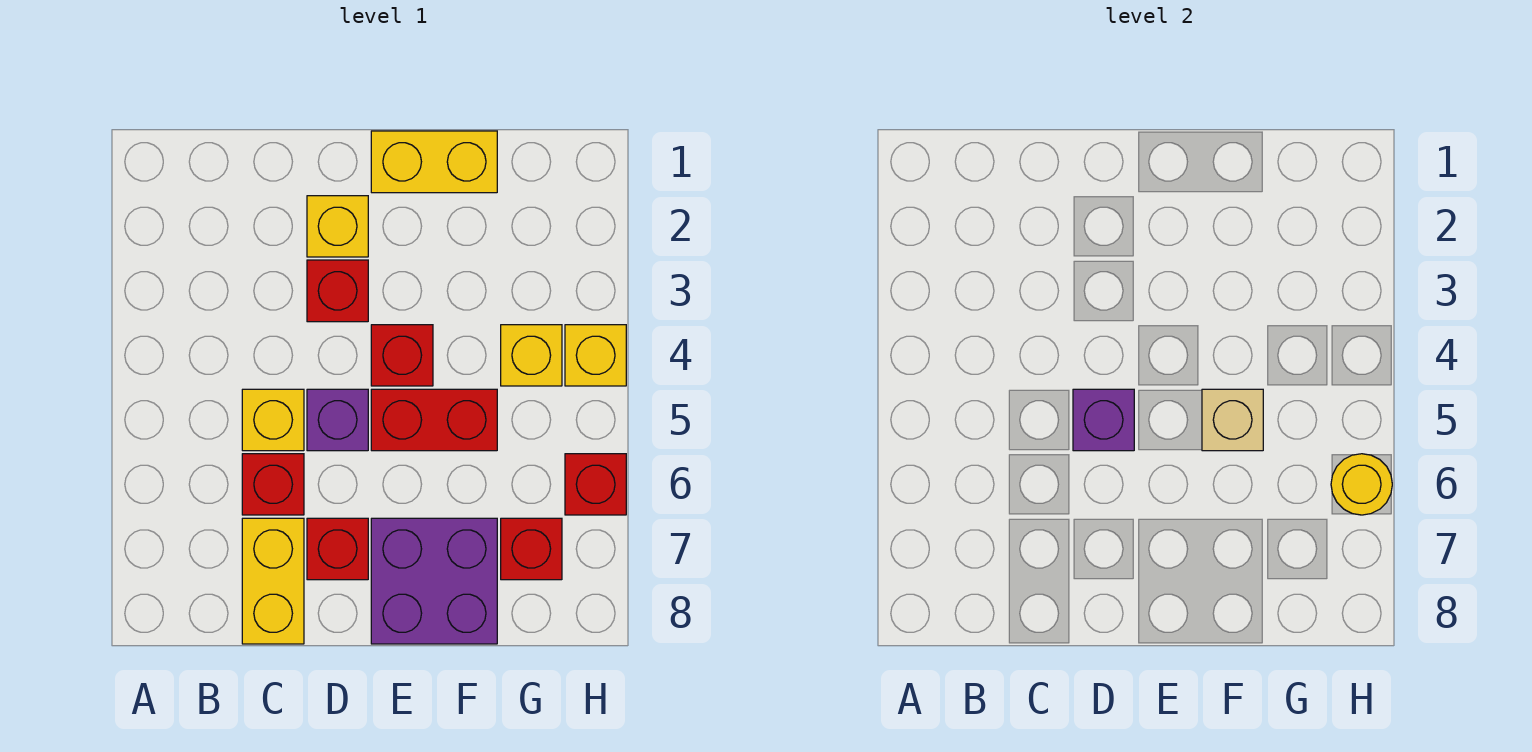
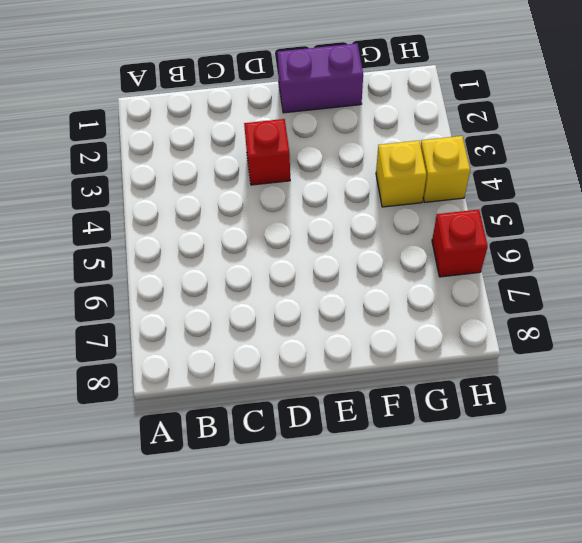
purple brick E1:F1 level 1 -> yellow brick E1:F1 level 1
none -> yellow brick C5 level 1
none -> red brick C6 level 1
none -> yellow brick C7:C8 level 1

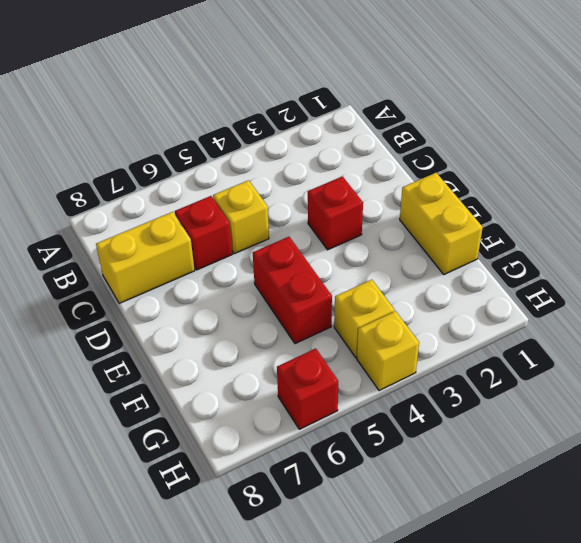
none -> yellow brick D2 level 1
none -> purple brick D5 level 1
none -> red brick D7 level 1

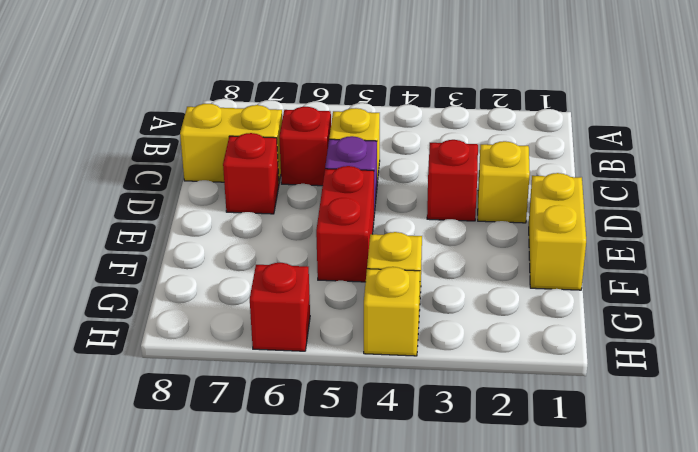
none -> red brick E4 level 1
none -> purple brick E7:F8 level 1
none -> red brick G7 level 1

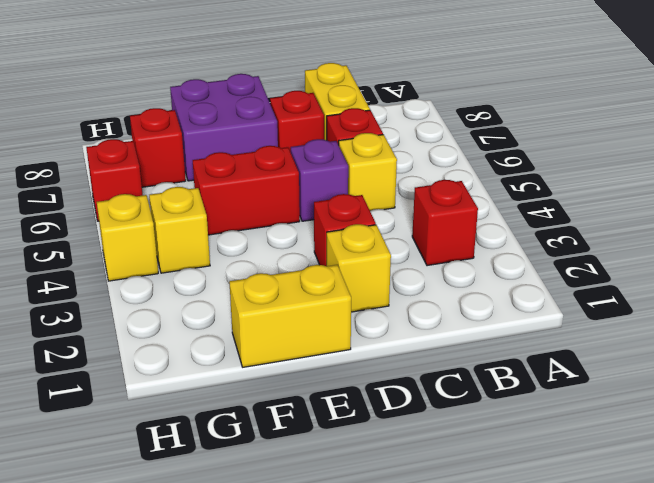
red brick B3 level 1 -> red brick E4 level 1
none -> purple brick D5 level 2
none -> tan brick F5 level 2
none -> yellow round brick H6 level 2

